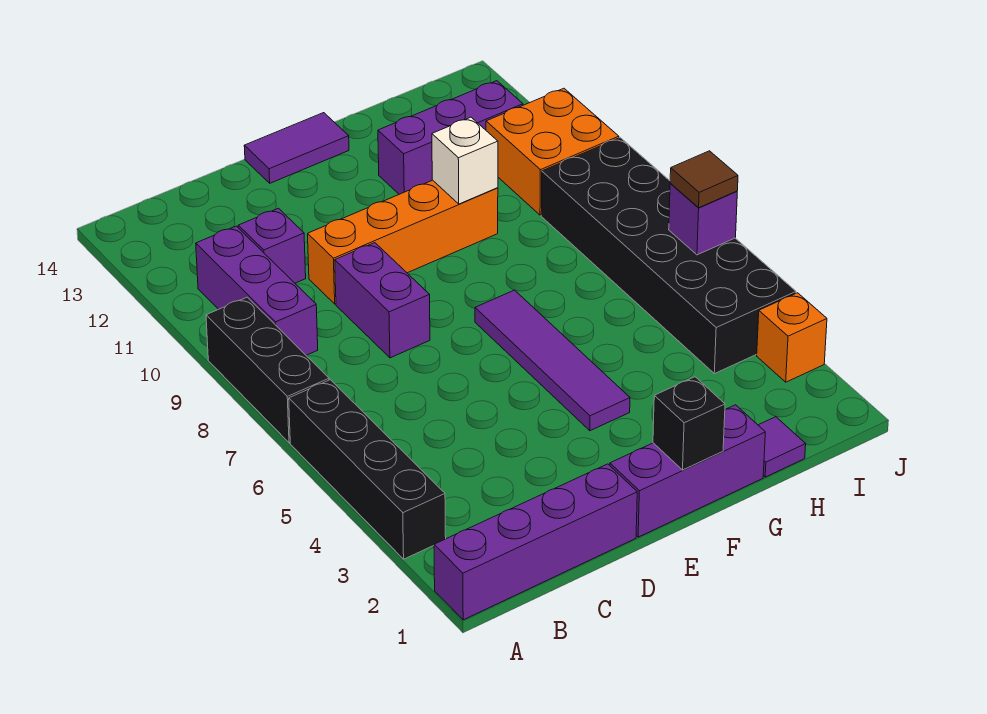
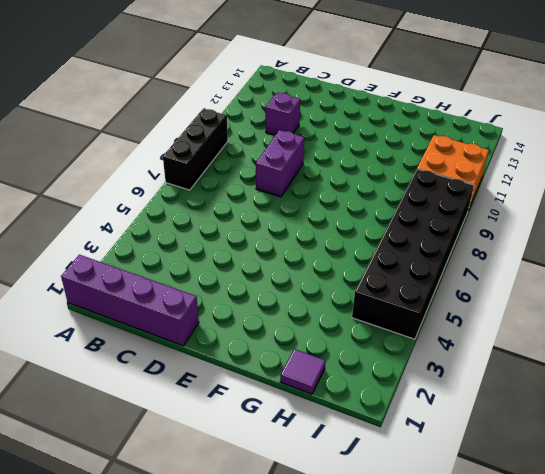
none -> black brick A3:A6 level 1
none -> purple brick B9:B11 level 1
none -> orange brick D10:G10 level 1

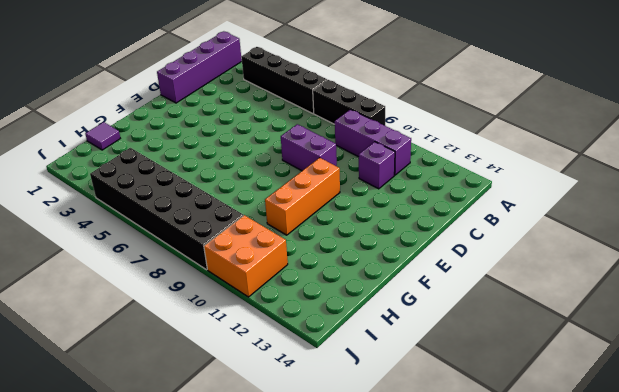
orange brick E10:G10 level 1 -> orange brick D10:G10 level 1
none -> purple brick E1:G1 level 1
none -> purple tile E14:F14 level 1
none -> purple tile F4:F7 level 1

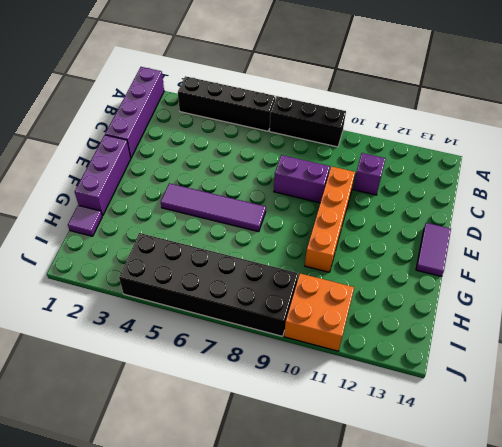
none -> purple brick B9:B11 level 1
none -> purple brick G12:I12 level 1
none -> orange brick J3 level 1

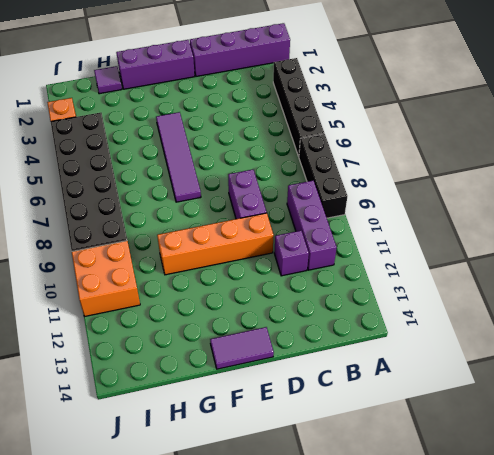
none -> purple brick G12:I12 level 1
none -> black brick F1 level 2
none -> white brick G10 level 2

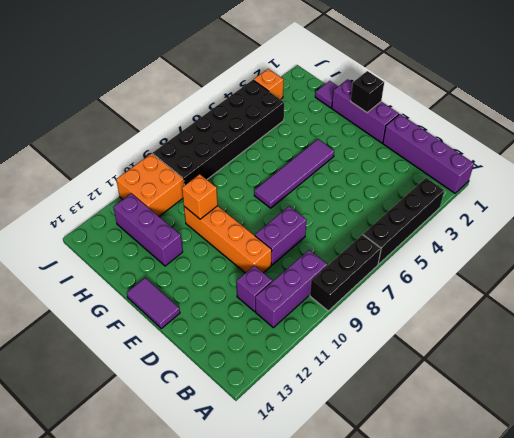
orange brick G10 level 2 -> white brick G10 level 2
none -> purple brick J6 level 2
none -> brown tile J6 level 3

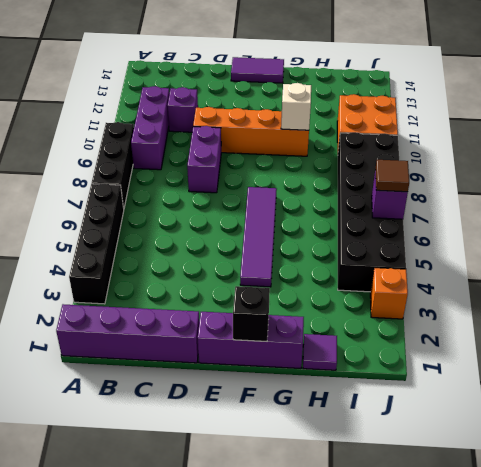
none -> purple brick G12:I12 level 1

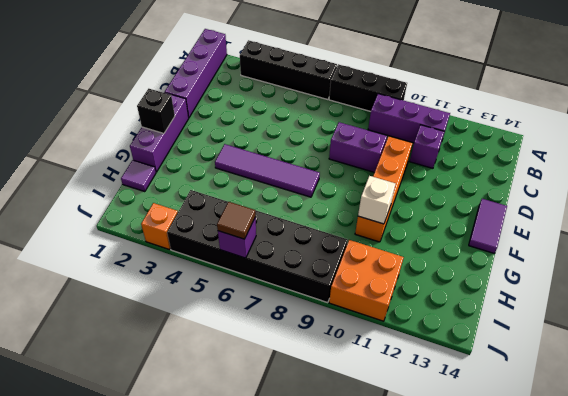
none -> purple brick G12:I12 level 1

